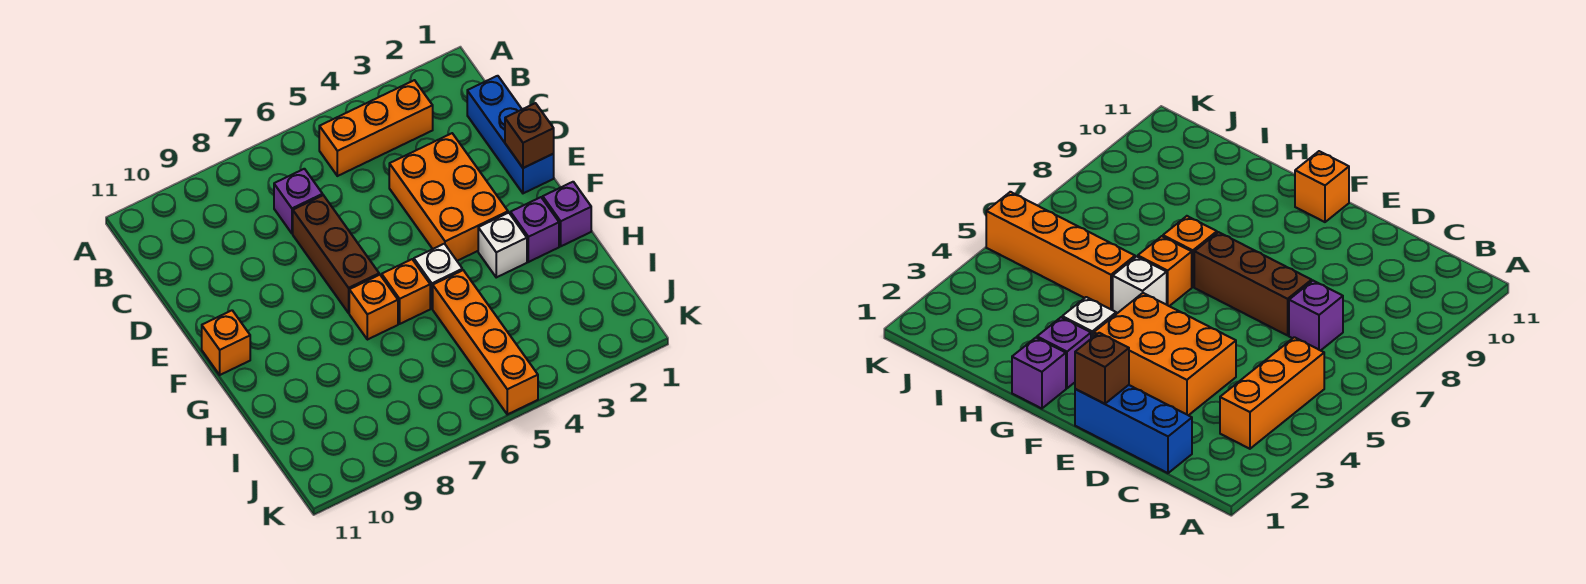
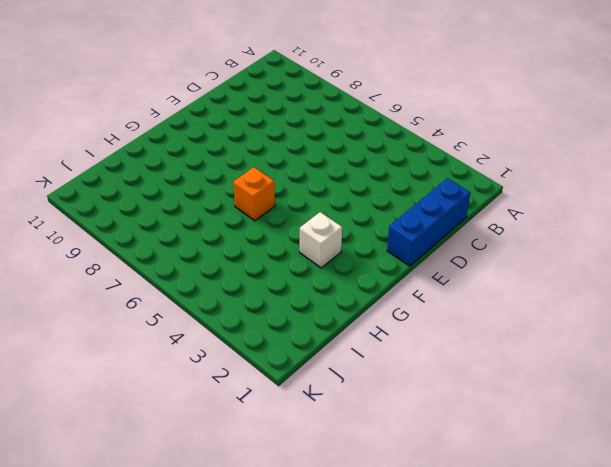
none -> orange brick B3:B5 level 1
none -> purple brick C7 level 1
none -> orange brick D3:F4 level 1

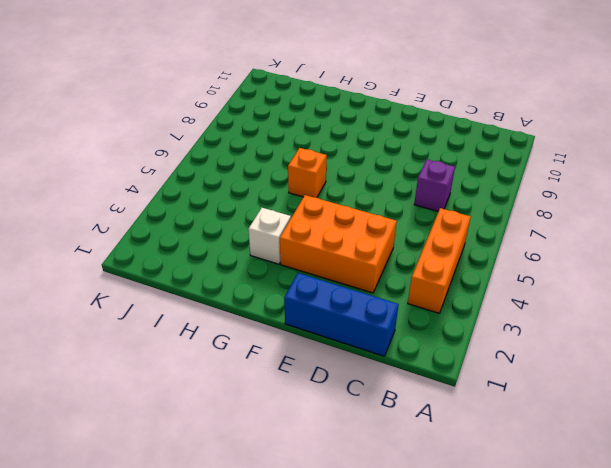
none -> brown brick D7:F7 level 1
none -> orange brick F11 level 1
none -> purple brick G1 level 1

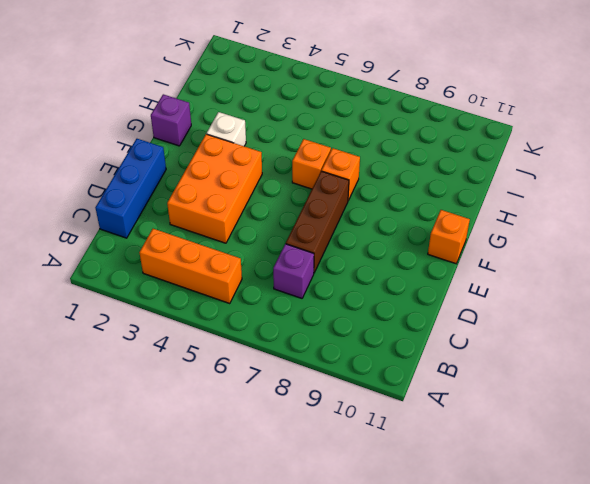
none -> purple brick G2 level 1
none -> white brick G5 level 1
none -> orange brick H5:K5 level 1

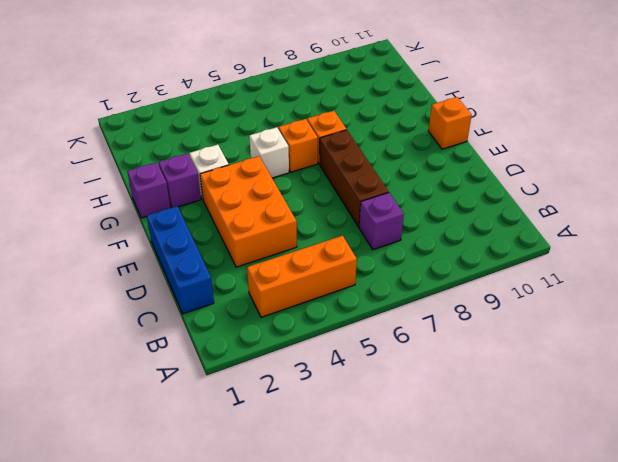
none -> orange brick H5:K5 level 1
none -> brown brick E1 level 2

